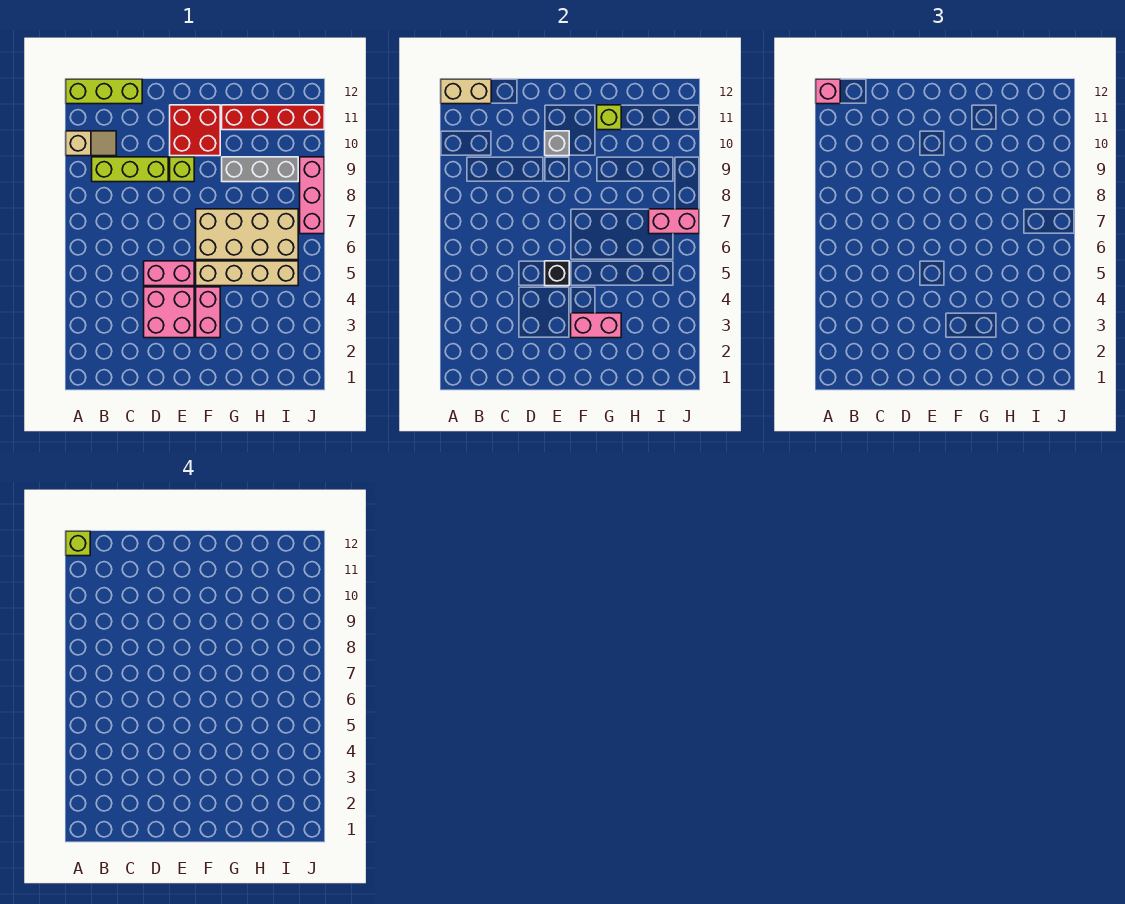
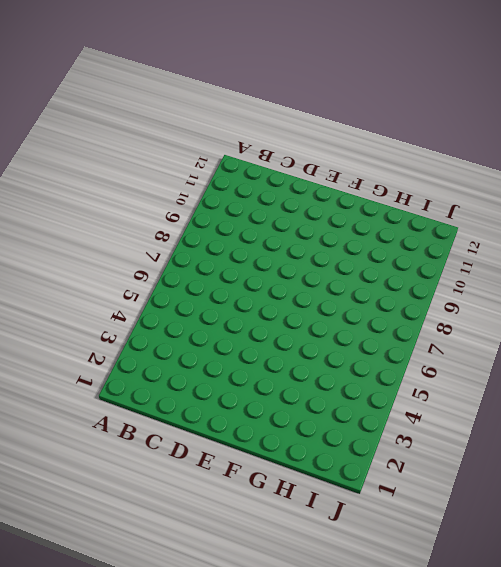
none -> tan slope A10:B10 level 1 top A
none -> lime brick A12:C12 level 1
none -> lime brick B9:D9 level 1

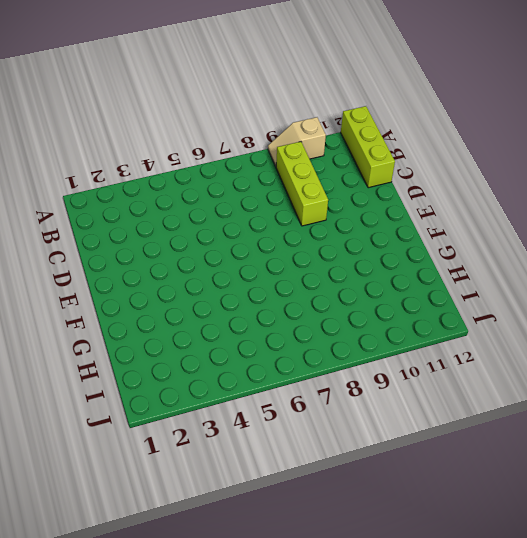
tan slope A9:A10 level 1 top 10 -> tan slope A10:B10 level 1 top A
none -> pink brick D3:E4 level 1
none -> pink brick D5:E5 level 1
none -> lime brick E9 level 1

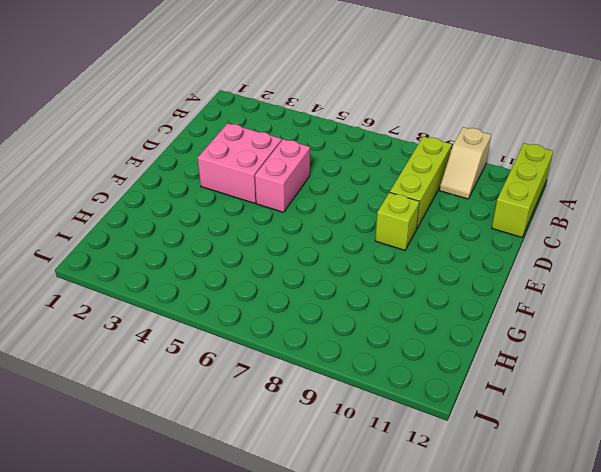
none -> red brick E10:F11 level 1
none -> pink brick F3:F4 level 1
none -> tan brick F5:I5 level 1

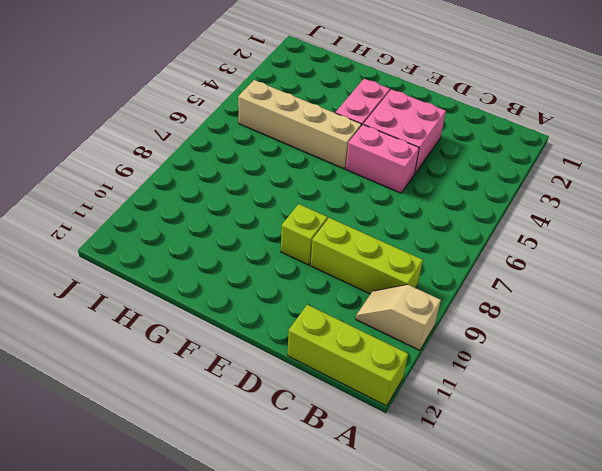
none -> red brick E10:F11 level 1
none -> tan brick F6:I7 level 1
none -> grey brick G9:I9 level 1

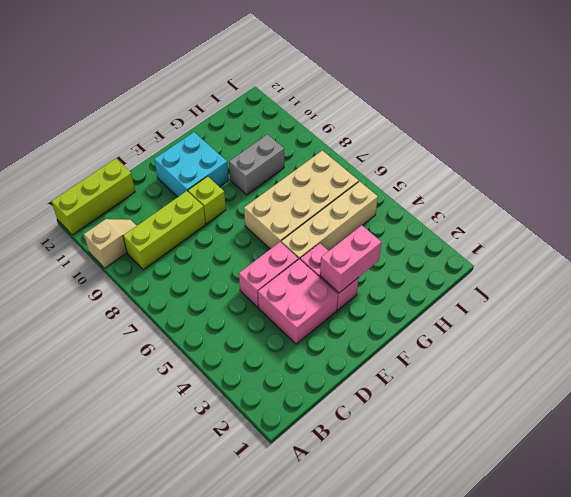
cyan brick E10:F11 level 1 -> red brick E10:F11 level 1
grey brick G9:H9 level 1 -> grey brick G9:I9 level 1
none -> red brick G11:J11 level 1
none -> pink brick J7:J9 level 1
none -> tan brick A12:B12 level 2

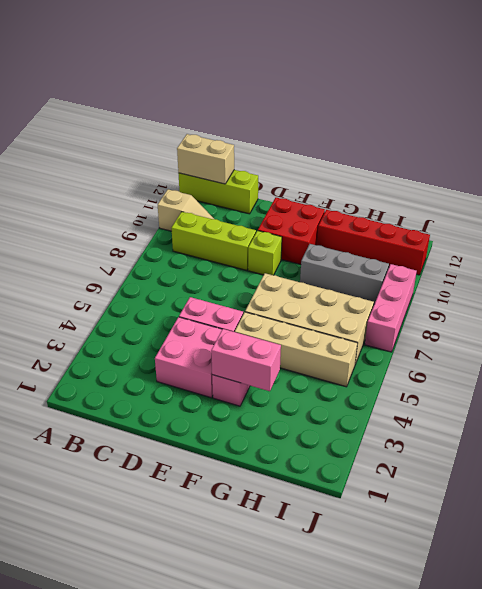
none -> black brick E5 level 2
none -> grey brick E10 level 2
none -> lime brick G11 level 2

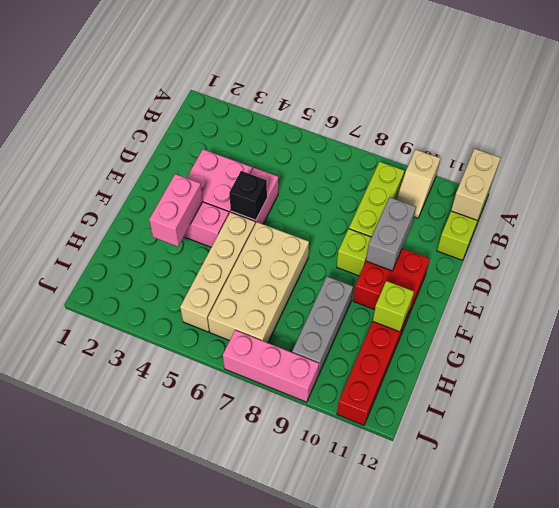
grey brick D10:E10 level 2 -> grey brick E10 level 2
none -> pink brick I7:J7 level 2
none -> pink brick A12 level 3
none -> lime brick A12 level 4

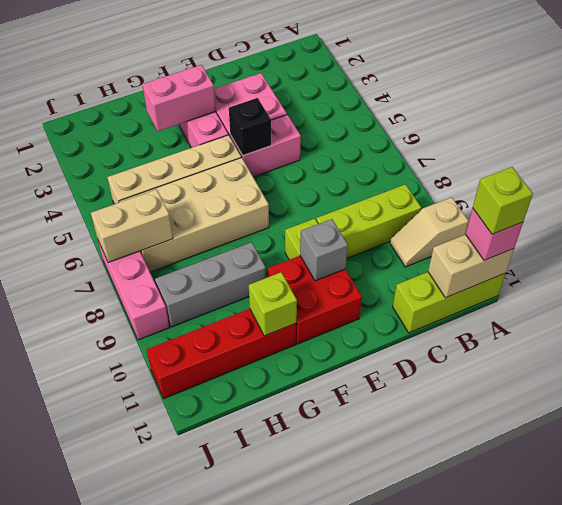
tan brick I7:J7 level 2 -> pink brick I7:J7 level 2

